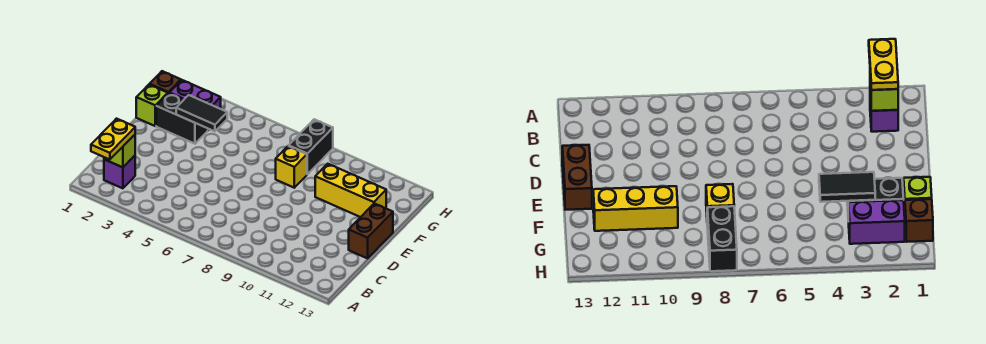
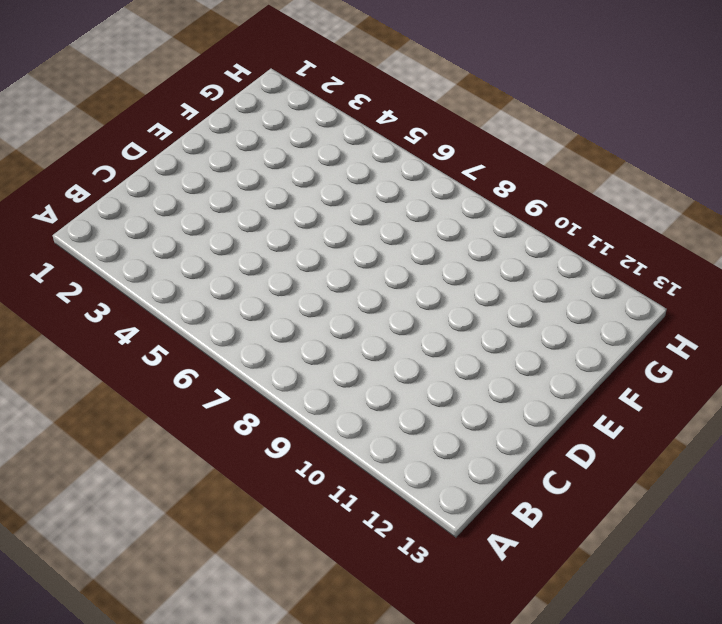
none -> purple brick B2 level 1
none -> brown brick D13:E13 level 1
none -> lime brick F1 level 1

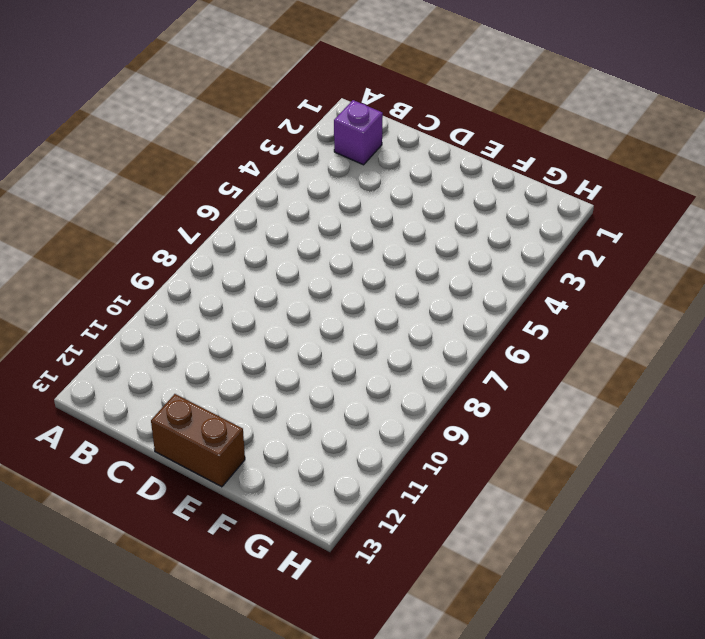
none -> lime brick F1 level 1
none -> black brick F2:F3 level 1
none -> yellow brick F8 level 1

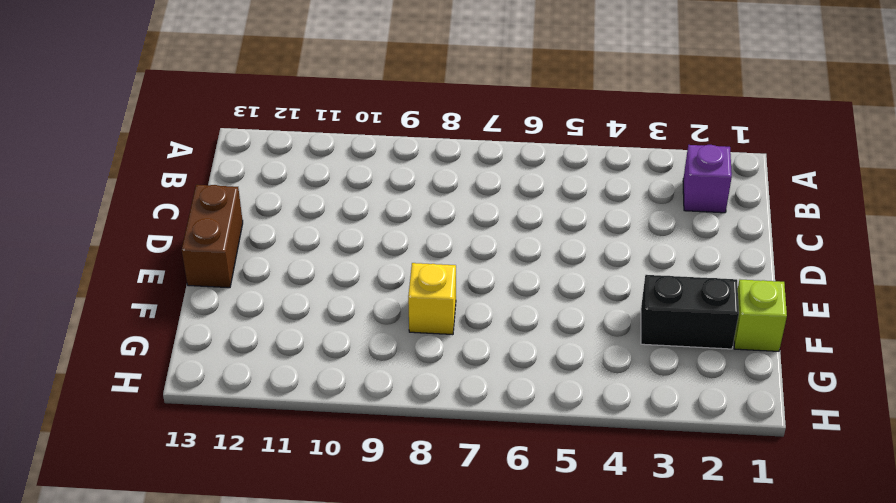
none -> yellow brick F10:F12 level 1
none -> brown brick G1 level 1
none -> purple brick G2:G3 level 1

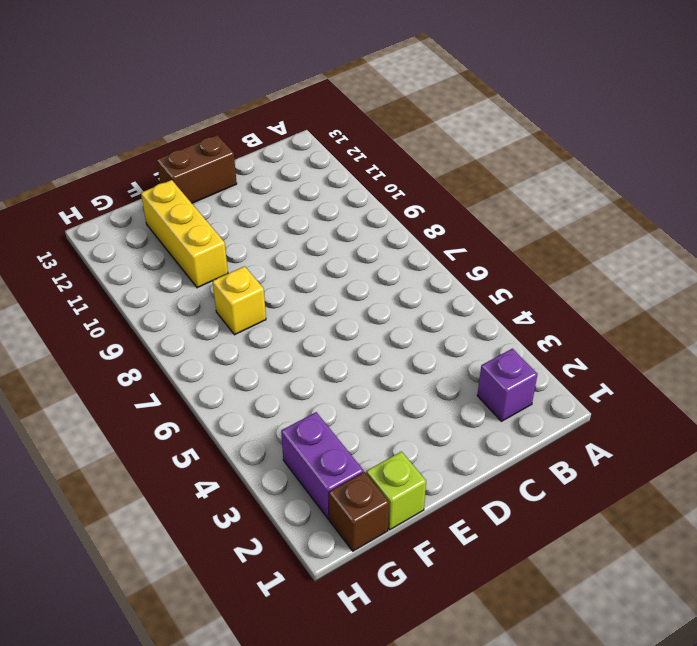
none -> black brick F2:F3 level 1
none -> black brick G8:H8 level 1
none -> lime brick B2 level 2

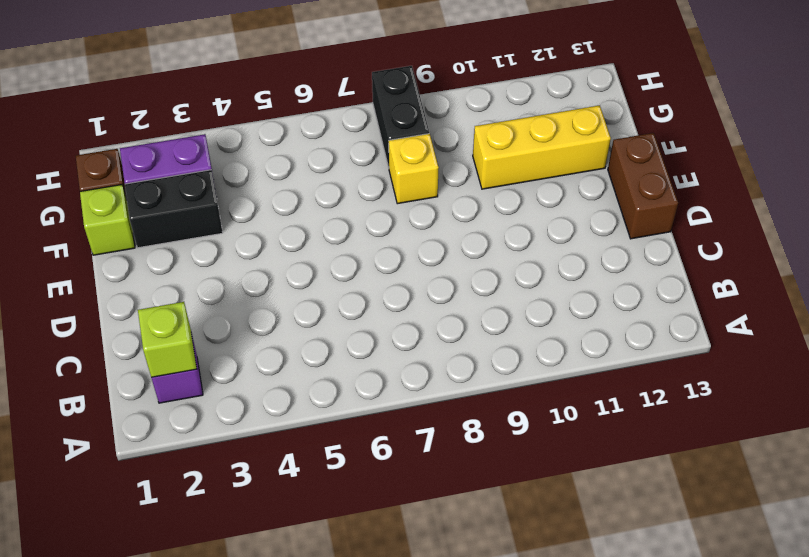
none -> black tile F3:F4 level 2
none -> yellow plate A2:B2 level 3

